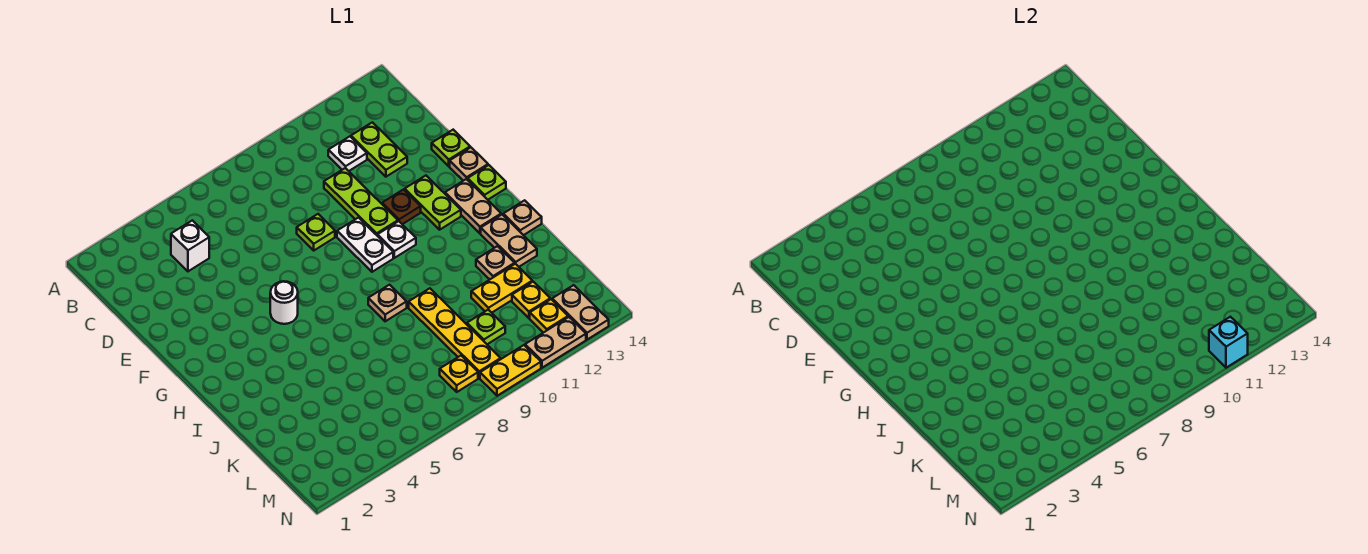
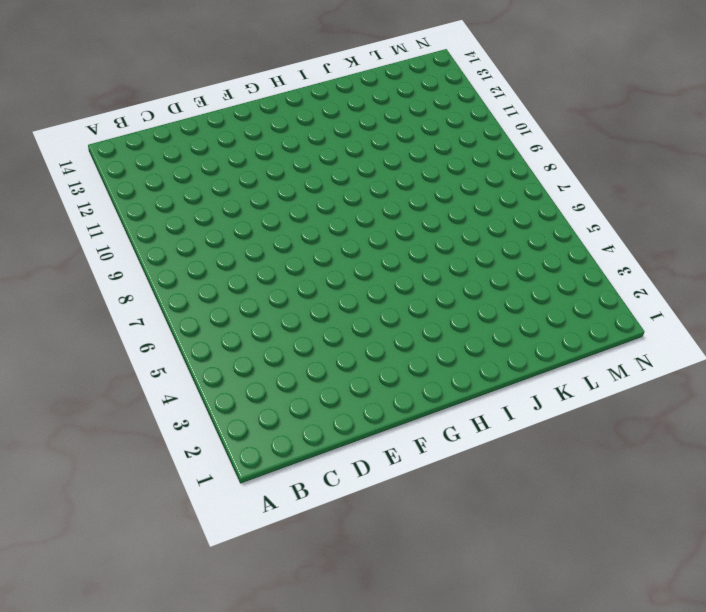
none -> white brick C4 level 1
none -> white plate C11 level 1
none -> lime plate C12:D12 level 1

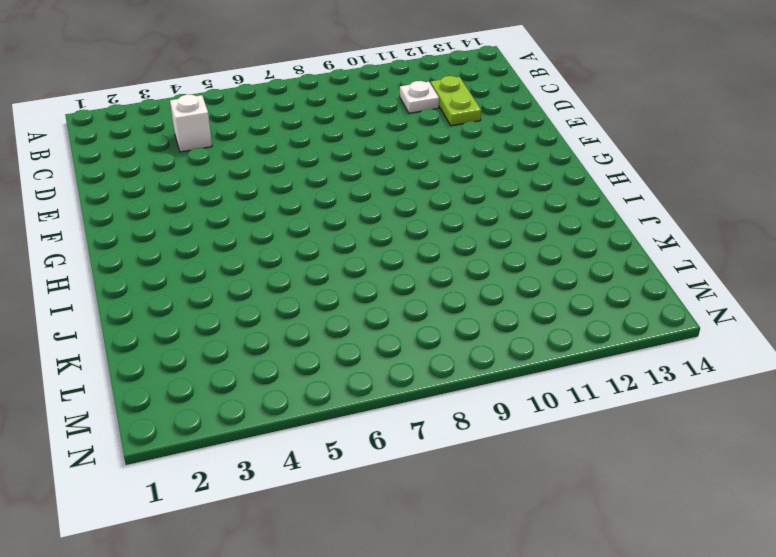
none -> lime plate D10:F10 level 1
none -> lime plate E8 level 1
none -> lime plate E14 level 1

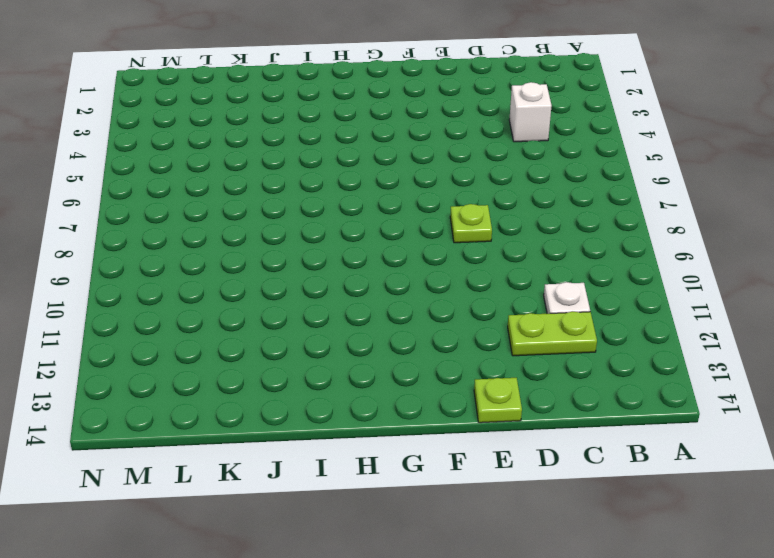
none -> lime plate D10:F10 level 1
none -> white plate F9:G9 level 1
none -> brown plate F11 level 1

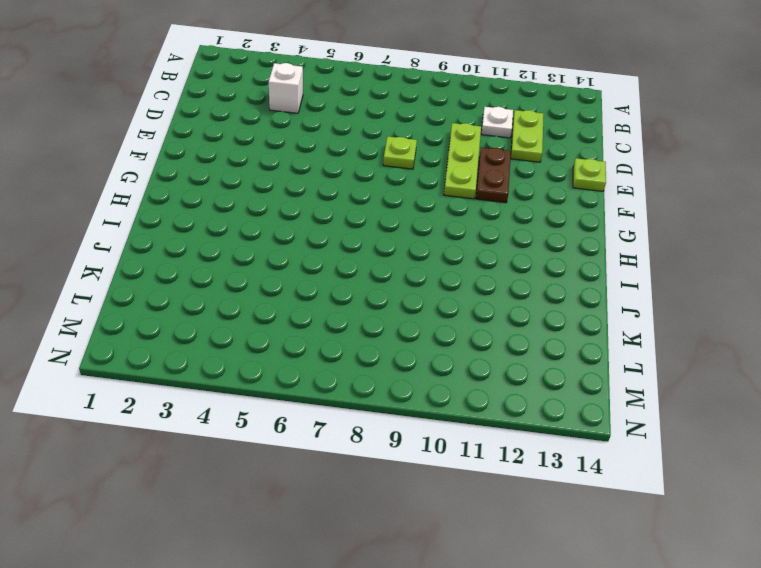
brown plate E11:F11 level 1 -> brown plate F11 level 1
none -> white plate F9:G9 level 1
none -> lime plate F12:G12 level 1
none -> tan plate F14 level 1

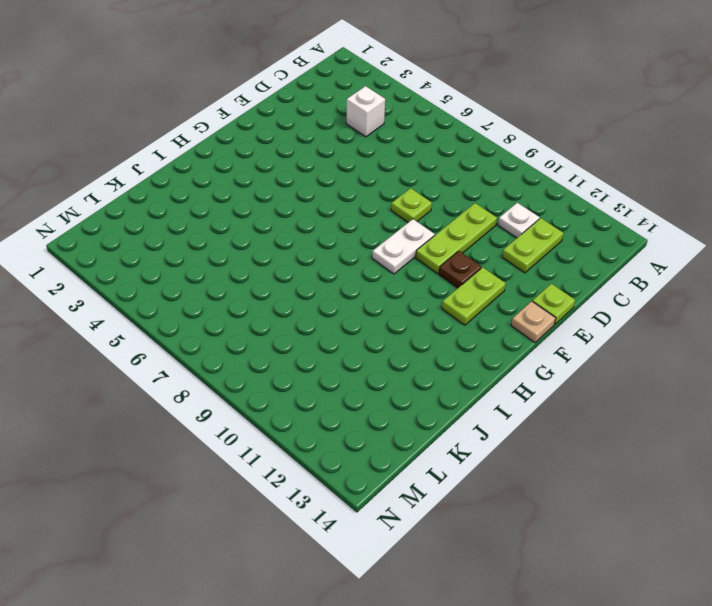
none -> white round brick G5 level 1
none -> white plate G10 level 1
none -> tan plate G13:H13 level 1

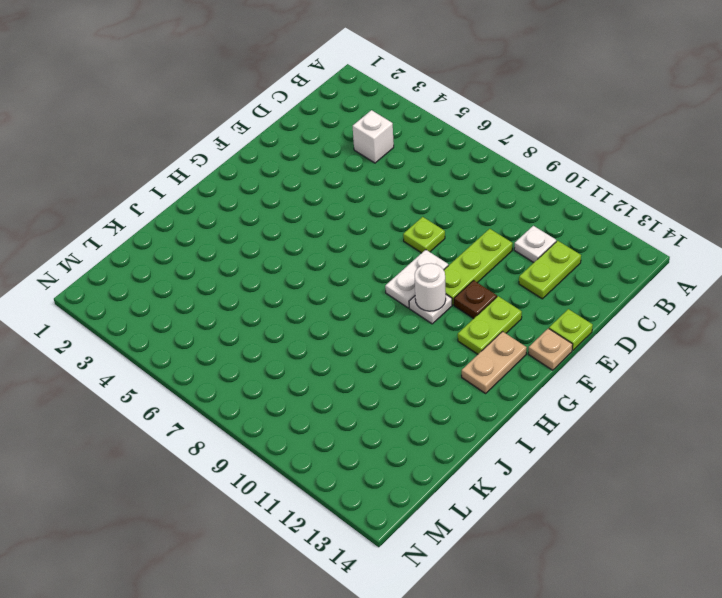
white round brick G10 level 2 -> white round brick G5 level 1
none -> lime plate G14 level 1
none -> tan plate I8 level 1
none -> tan plate I13:J13 level 1

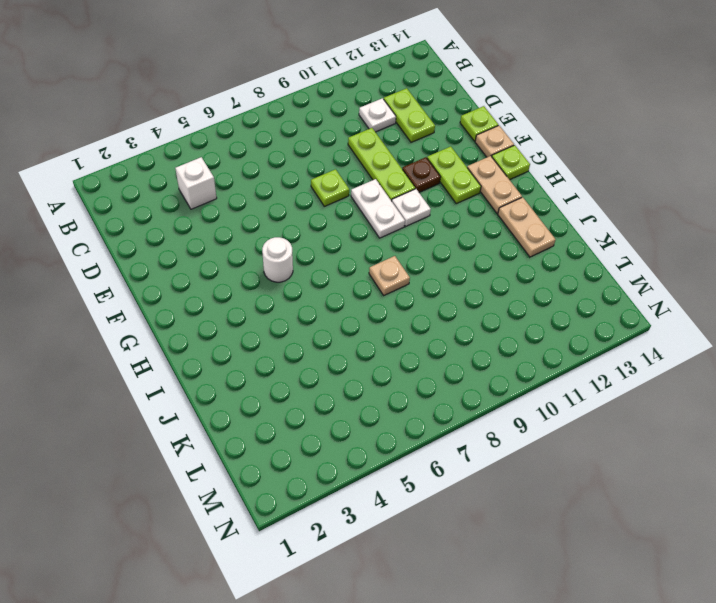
none -> tan plate I14 level 1
none -> yellow plate J9:M9 level 1
none -> tan plate J12 level 1

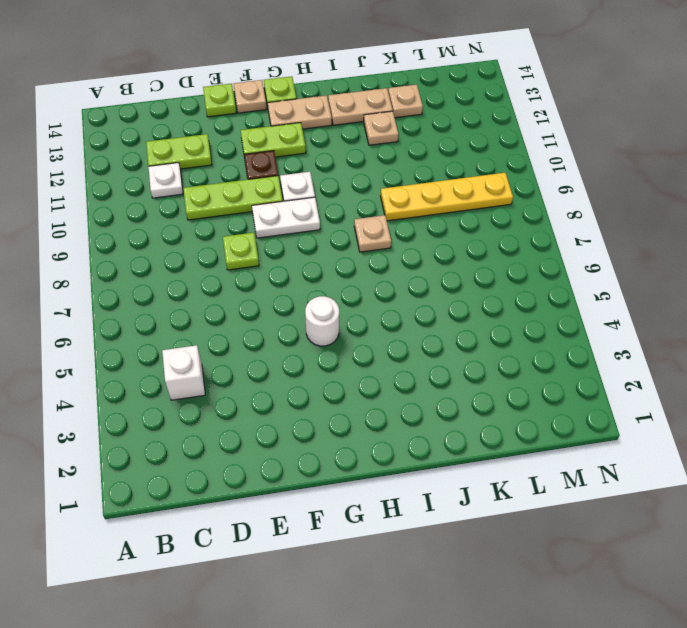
tan plate K13 level 1 -> tan plate I14 level 1
none -> yellow plate K11:K12 level 1
none -> lime plate L10 level 1
none -> yellow plate L12 level 1

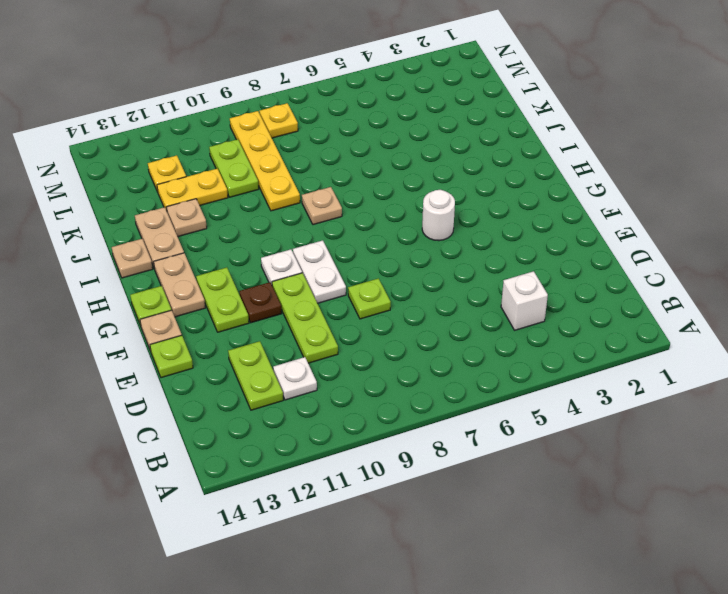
lime plate K10:L10 level 1 -> lime plate L10 level 1
none -> yellow plate M12 level 1
none -> tan plate M13:N13 level 1
none -> yellow plate N9:N10 level 1

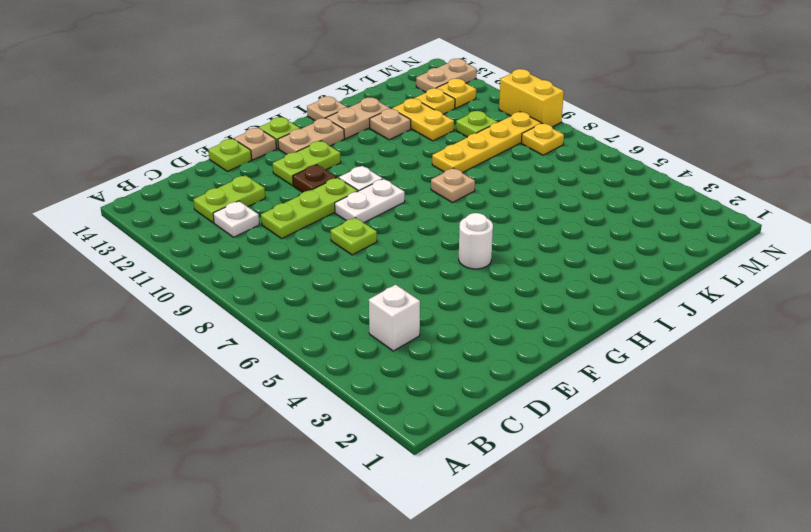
yellow brick N9:N10 level 1 -> yellow plate N9:N10 level 1
none -> tan plate N11:N12 level 1
none -> cyan brick N11 level 2

